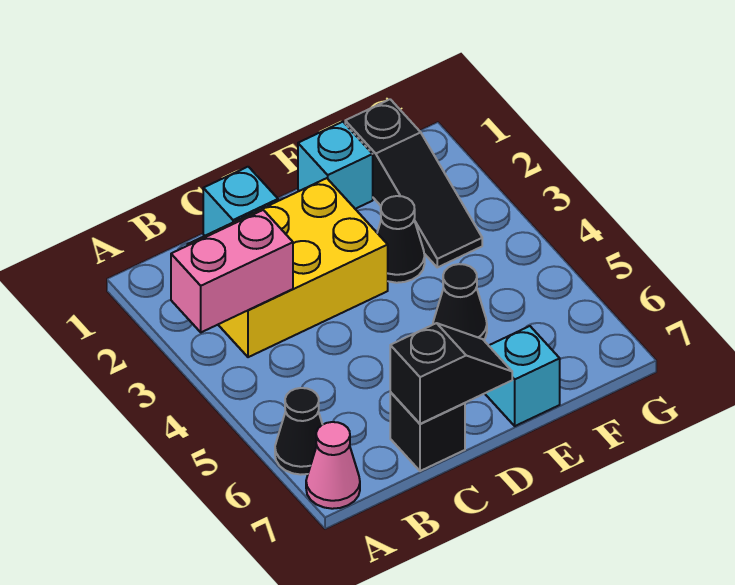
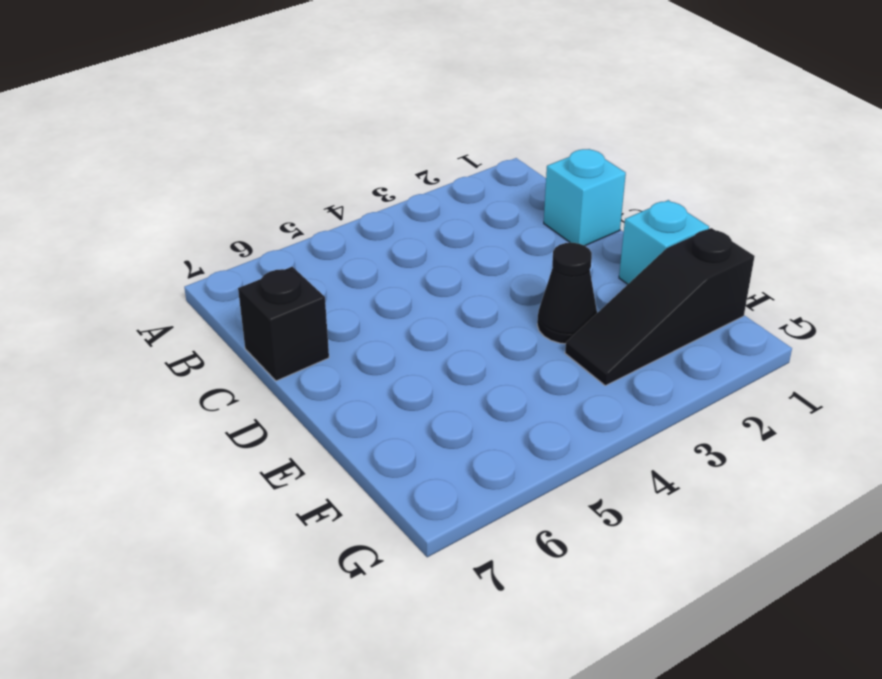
none -> black cone A6 level 1
none -> pink cone A7 level 1
none -> yellow brick B2:D3 level 1

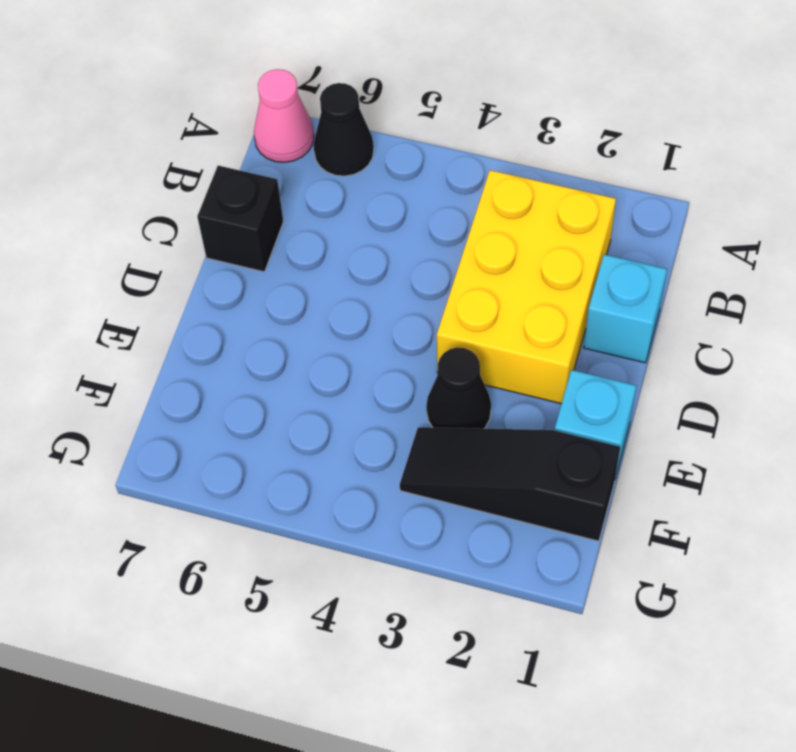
none -> black cone E5 level 1
none -> cyan brick E7 level 1
none -> pink brick A3:B3 level 2

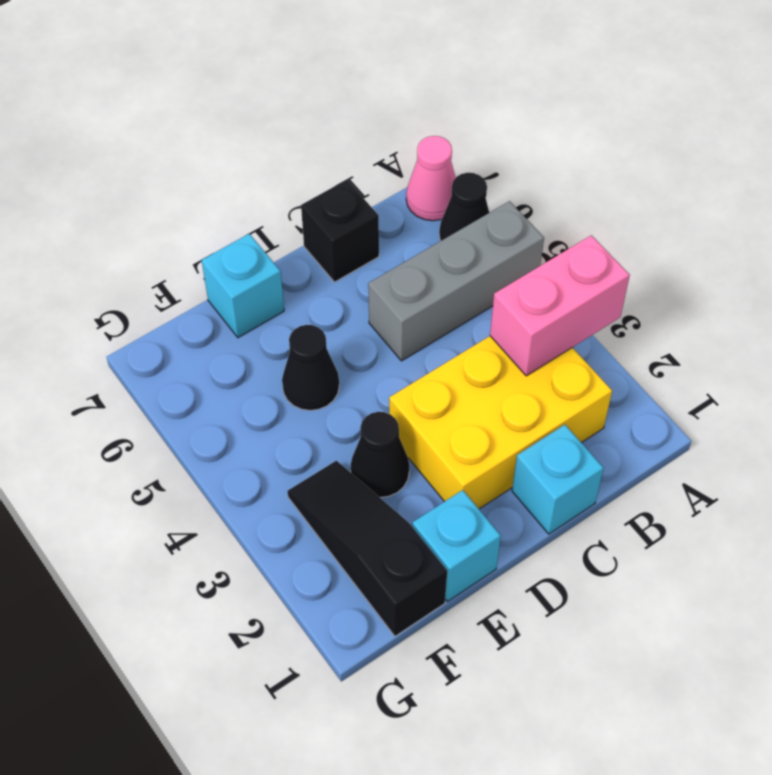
grey brick A5:C5 level 1 -> none
none -> black slope C7:D7 level 2 top C

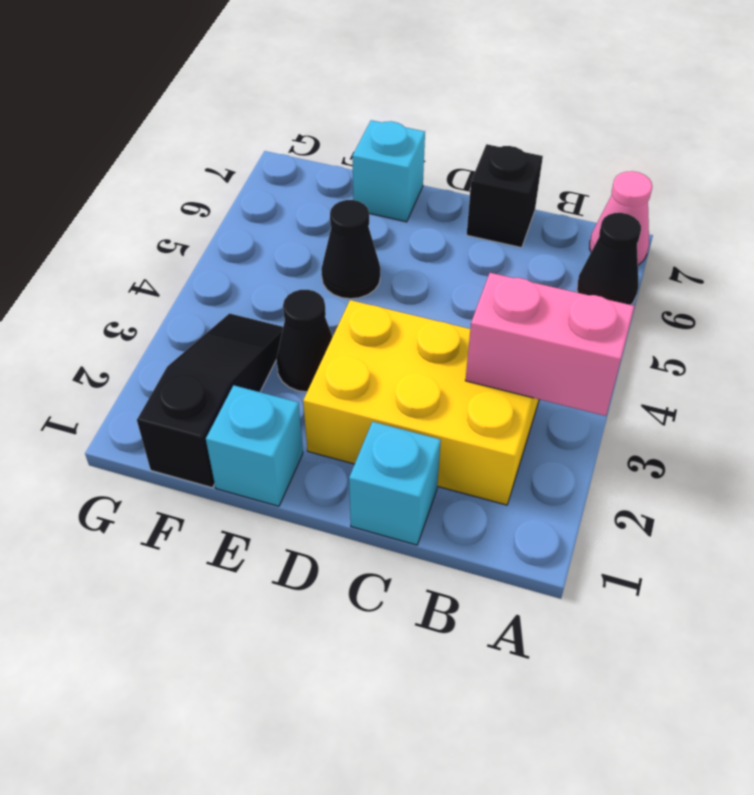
none -> black slope C7:D7 level 2 top C

